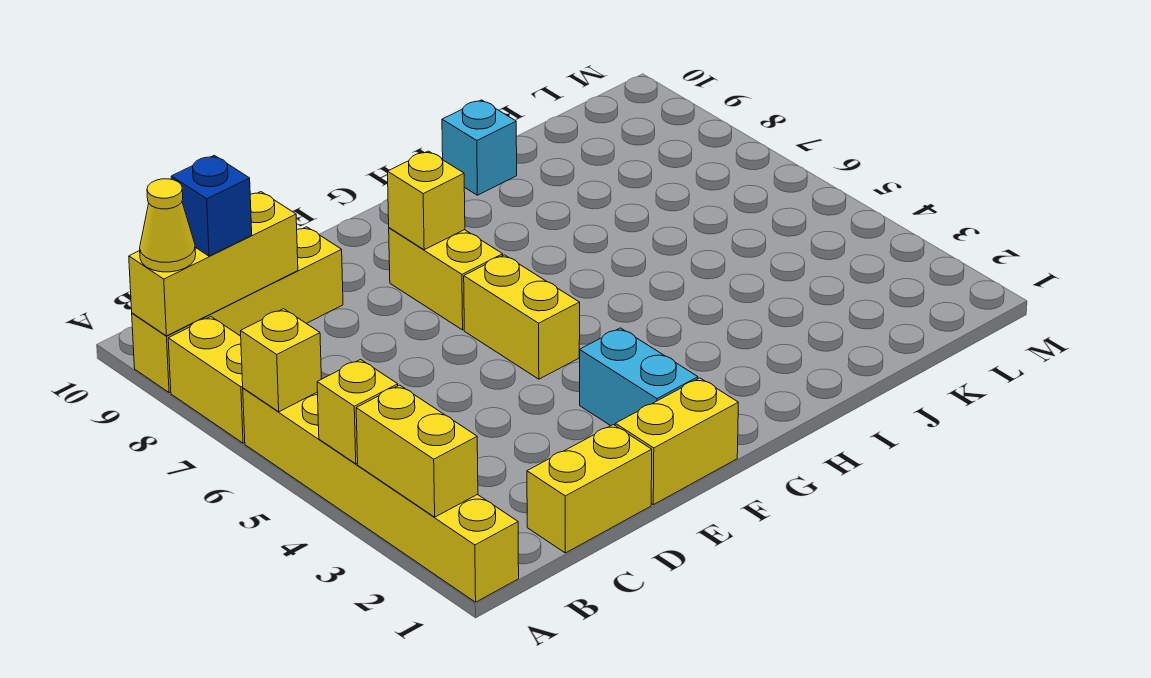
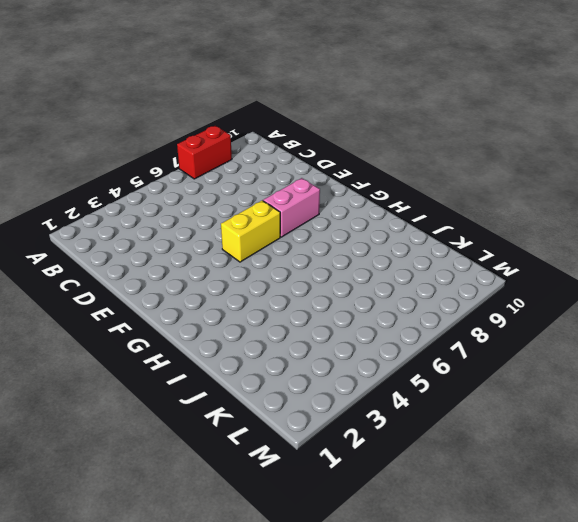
red brick A7:A8 level 1 -> yellow brick A7:A8 level 1
pink brick F7:F8 level 1 -> yellow brick F7:F8 level 1
none -> yellow brick A1:A6 level 1
none -> yellow brick A9:D9 level 1
none -> yellow brick C1:D1 level 1

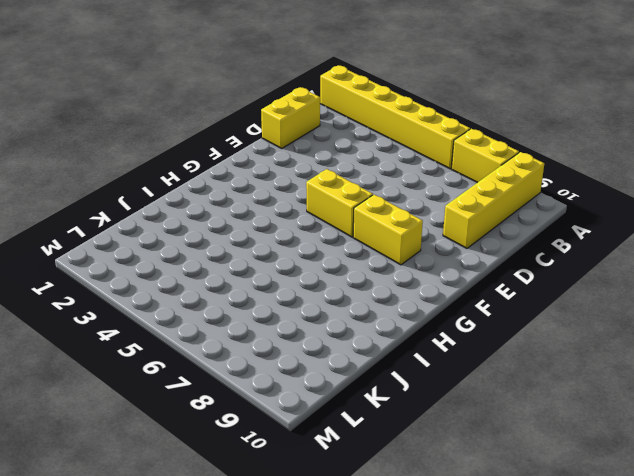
none -> yellow brick E1:F1 level 1
none -> cyan brick F2:F3 level 1
none -> cyan brick I10 level 1

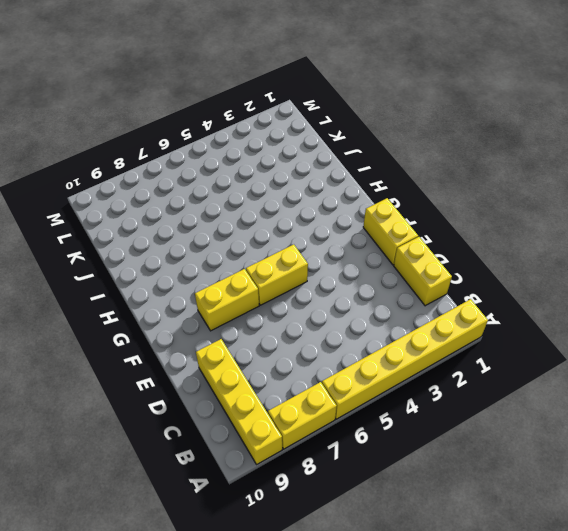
none -> cyan brick F2:F3 level 1
none -> cyan brick I10 level 1
none -> yellow brick A2:A3 level 2

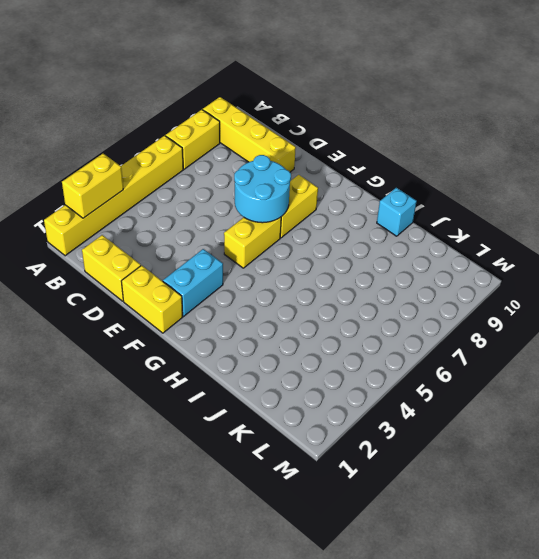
cyan round brick E6:F7 level 2 -> none
none -> yellow brick A4 level 2
none -> yellow brick A6 level 2
none -> yellow brick A9:C9 level 2

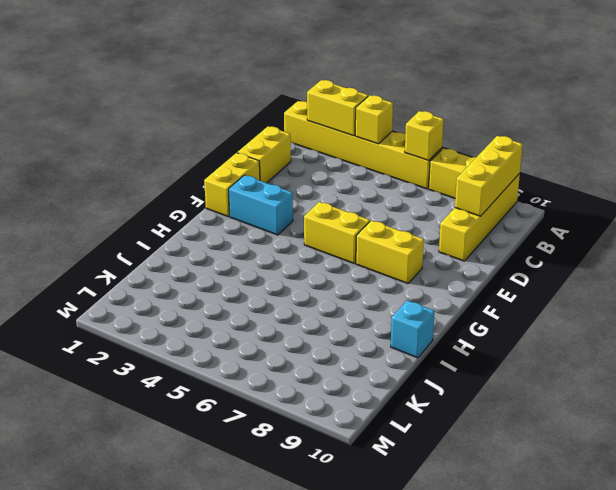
none -> yellow brick F8 level 2
none -> yellow cone A9 level 3
none -> blue brick B9 level 3

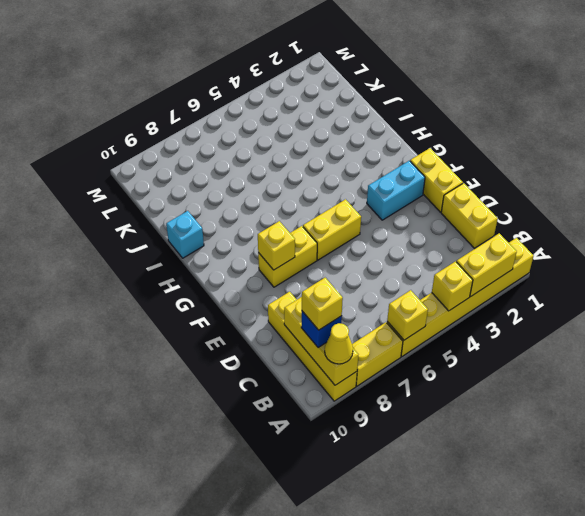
yellow brick B9 level 4 -> none

